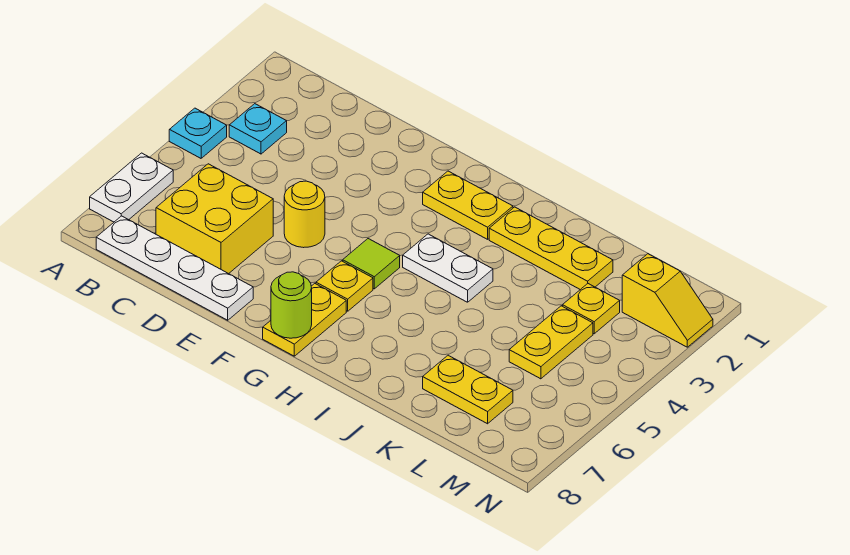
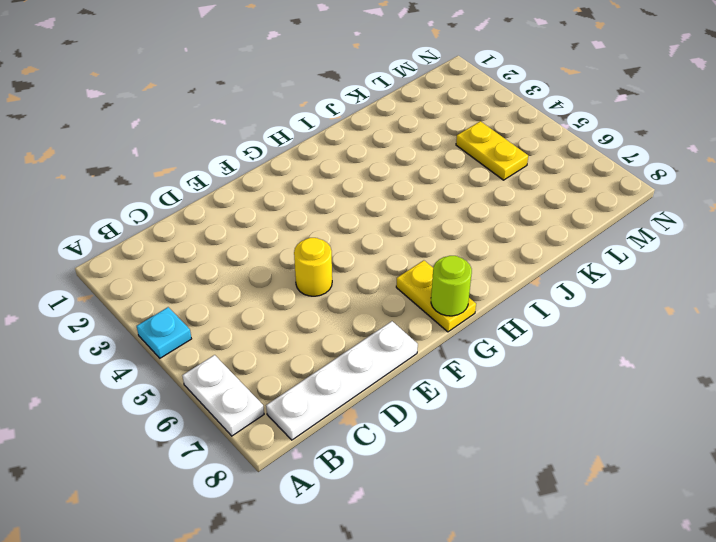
none -> cyan plate B3 level 1
none -> yellow brick C6:D7 level 1
none -> yellow plate G2:H2 level 1

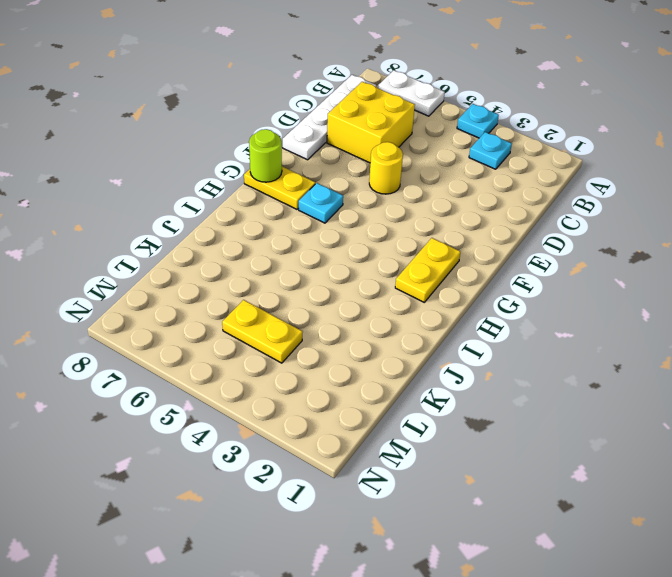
cyan plate G6 level 1 -> yellow plate G6 level 1
none -> lime tile G5 level 1
none -> white plate H4:I4 level 1
none -> yellow plate I2:K2 level 1

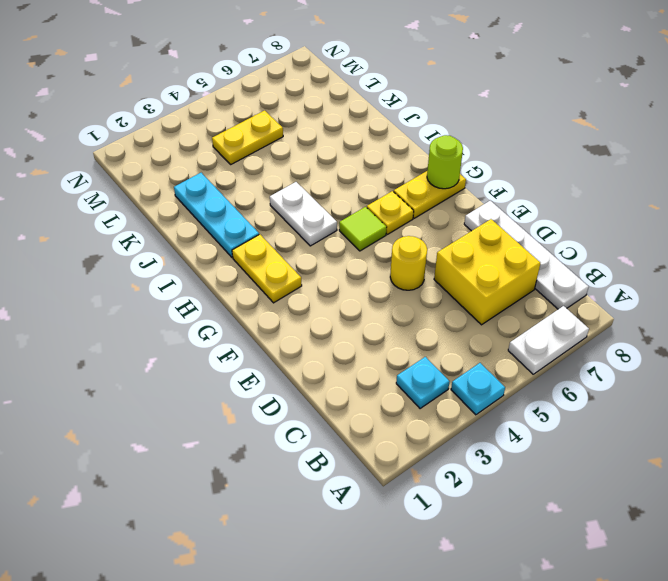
cyan plate I2:K2 level 1 -> yellow plate I2:K2 level 1
none -> yellow plate K7:L7 level 1
none -> yellow plate L3 level 1
none -> yellow slope M2:N2 level 1 top M

